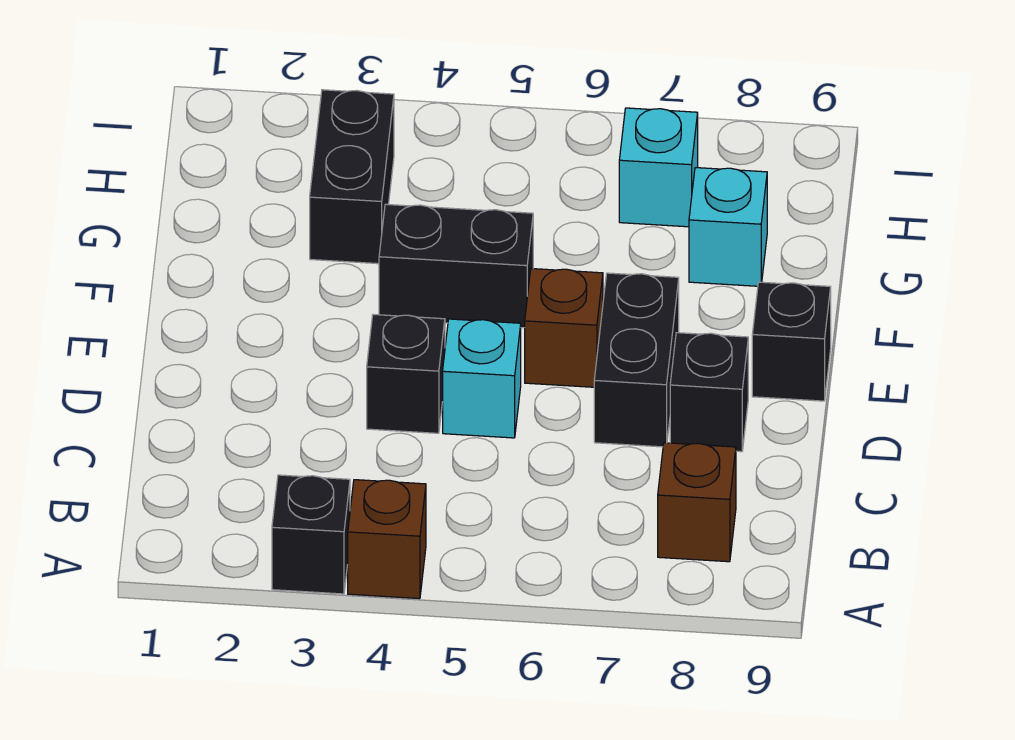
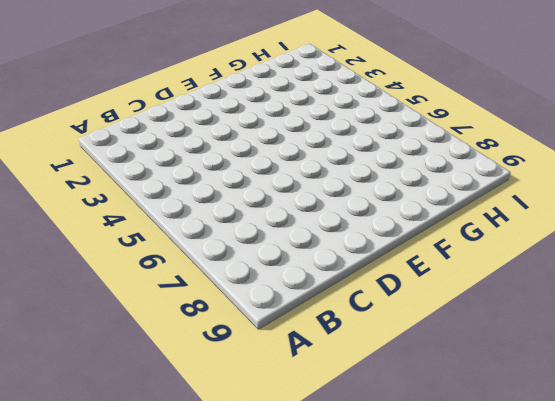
none -> black brick A3 level 1
none -> brown brick A4 level 1
none -> brown brick B8 level 1

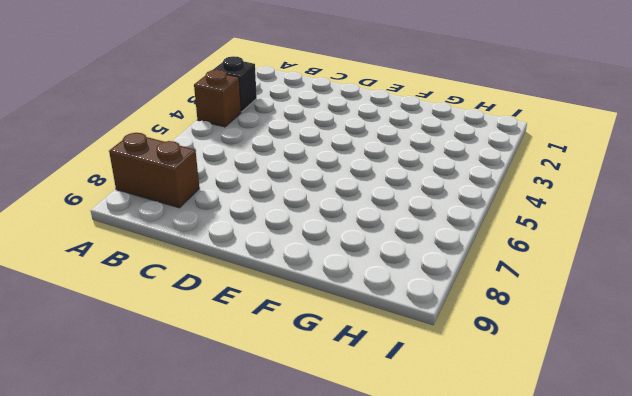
brown brick A8:B8 level 1 -> brown brick B8 level 1
none -> black brick D4 level 1
none -> cyan brick D5 level 1
none -> black brick D7:E7 level 1

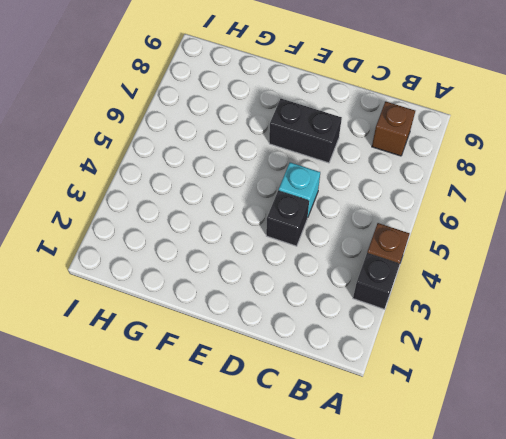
none -> black brick D8 level 1
none -> brown brick E6 level 1
none -> black brick E9 level 1

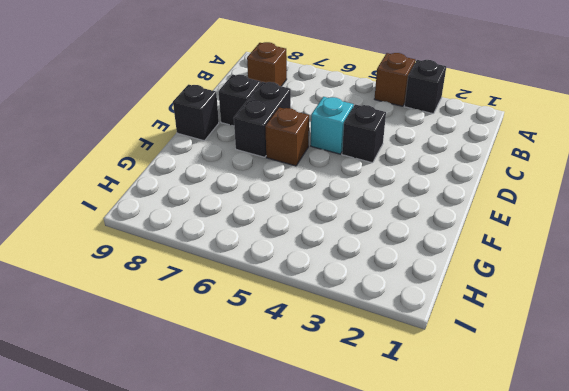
none -> black brick F4:F5 level 1
none -> black brick G3:H3 level 1
none -> cyan brick G8 level 1

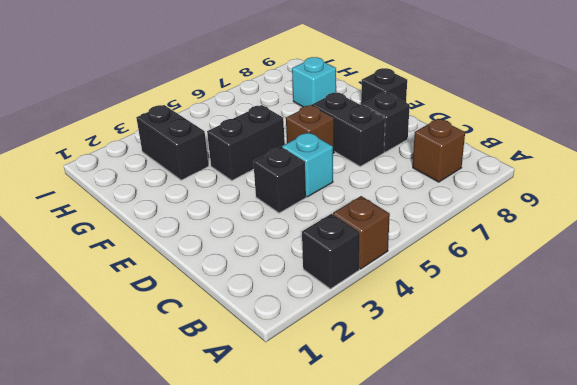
none -> cyan brick H7 level 1

